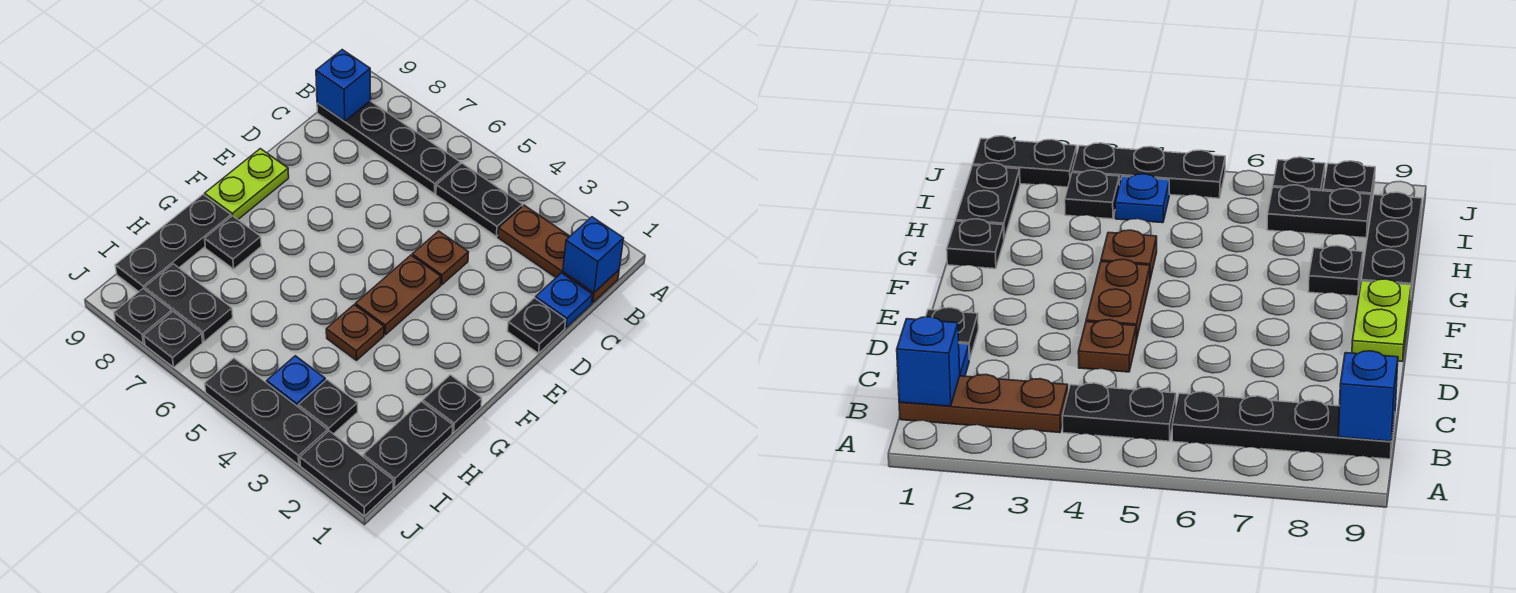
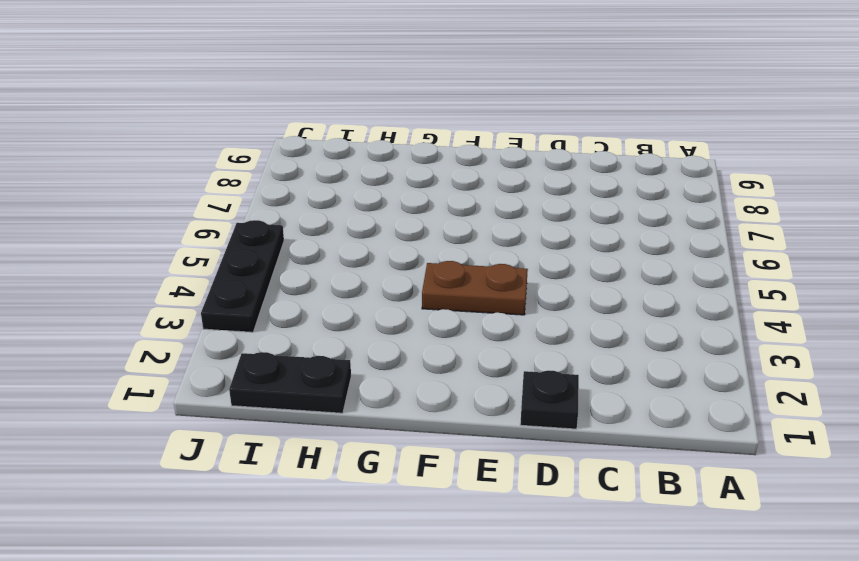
none -> brown plate B1:B3 level 1
none -> black plate B4:B5 level 1
none -> black plate B6:B9 level 1

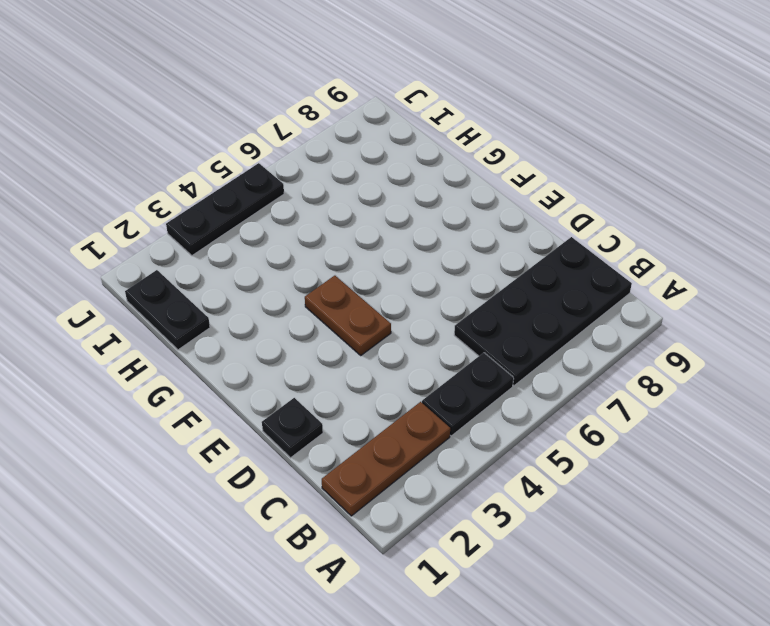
black plate B6:C9 level 1 -> black plate B6:B9 level 1
none -> blue plate C1 level 1
none -> brown plate D4 level 1
none -> lime plate E9:F9 level 1

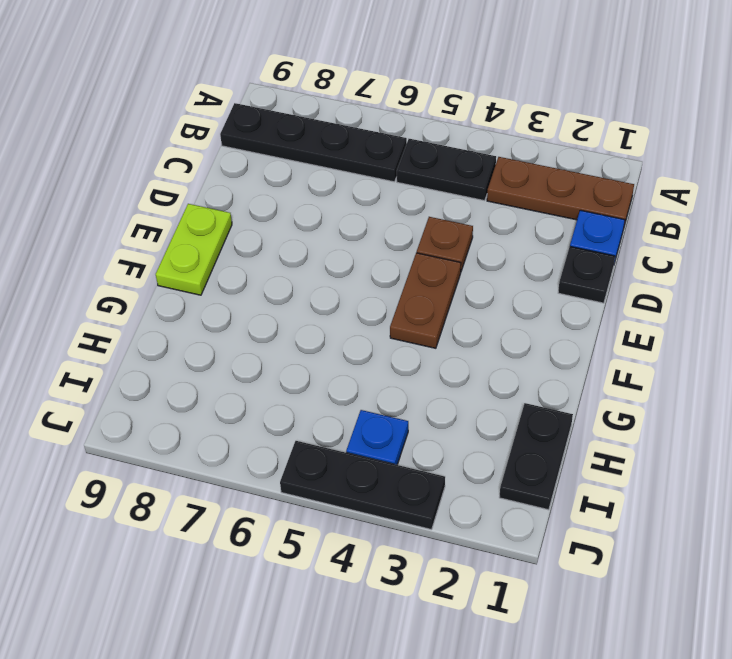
none -> black plate G1 level 1
none -> brown plate G4 level 1
none -> black plate G8 level 1

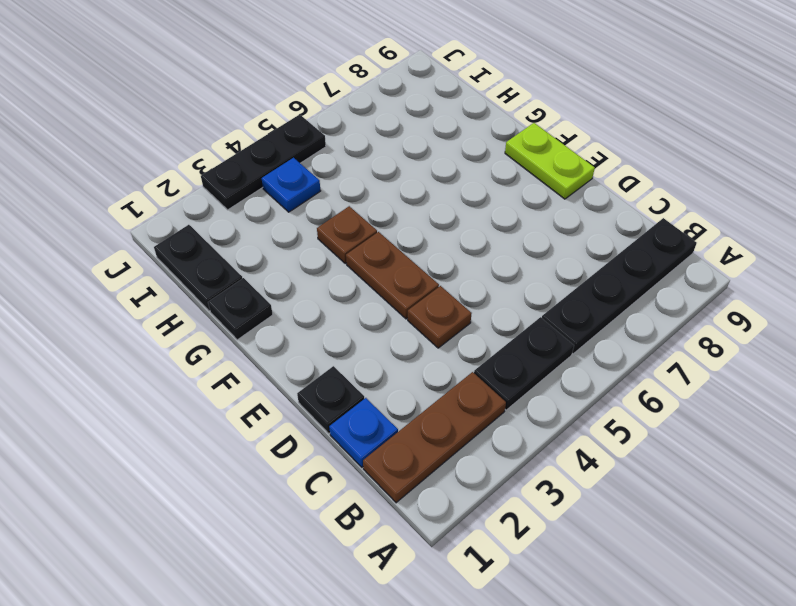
none -> black plate G8 level 1
none -> black plate G9:I9 level 1
none -> black plate I3 level 1

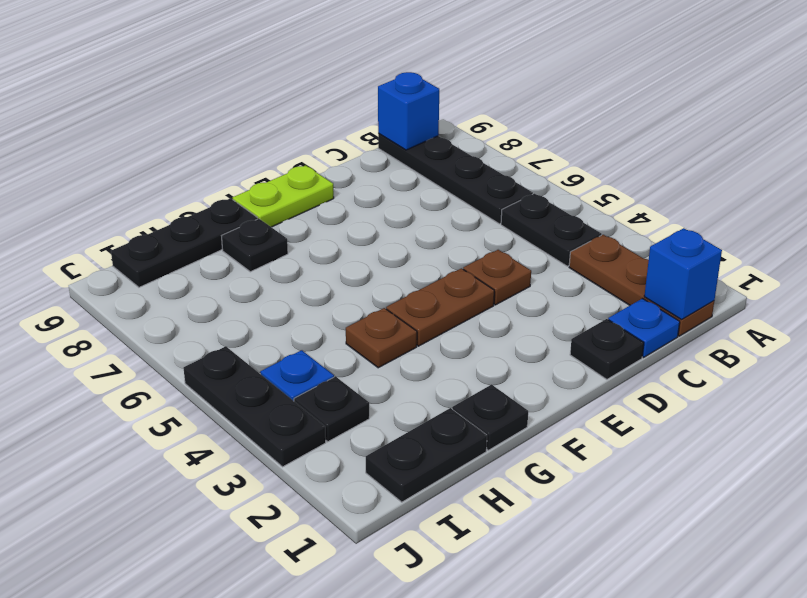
none -> black plate I7:I8 level 1
none -> black plate J1:J2 level 1
none -> black plate J7 level 1

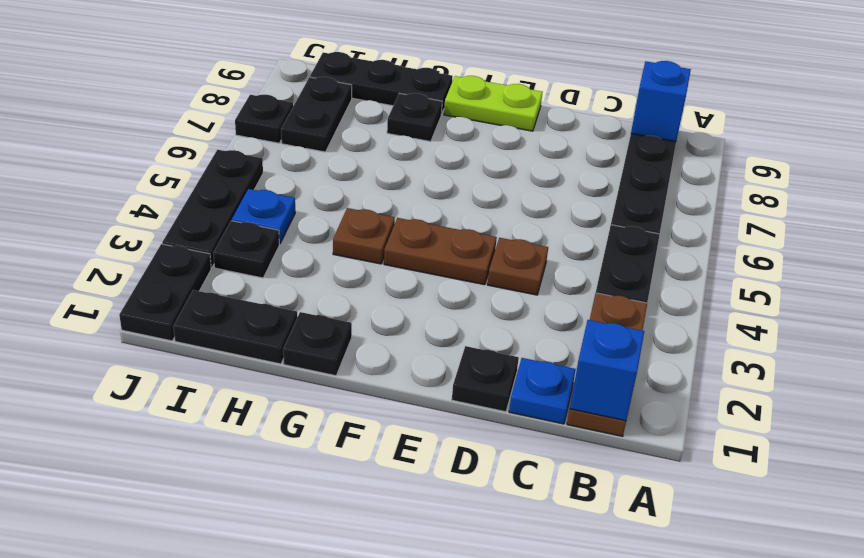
none -> black plate J8 level 1

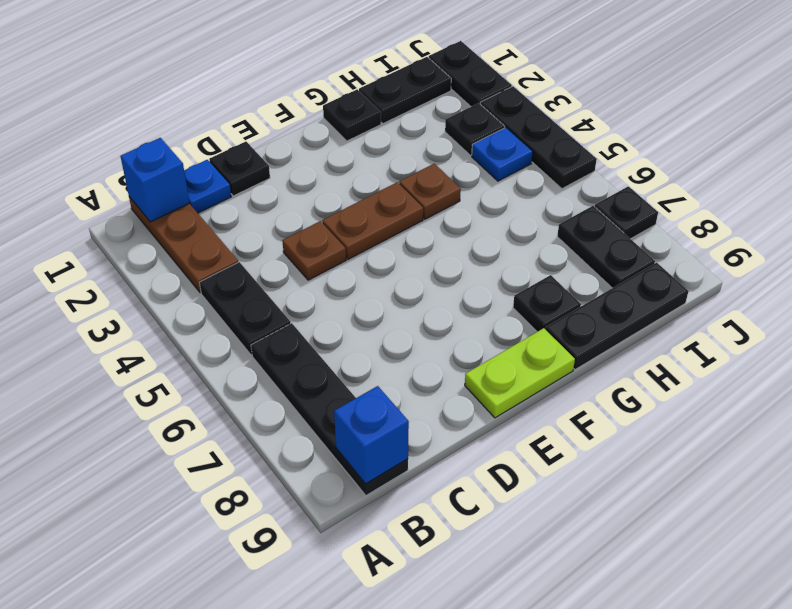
none -> black plate J8 level 1

